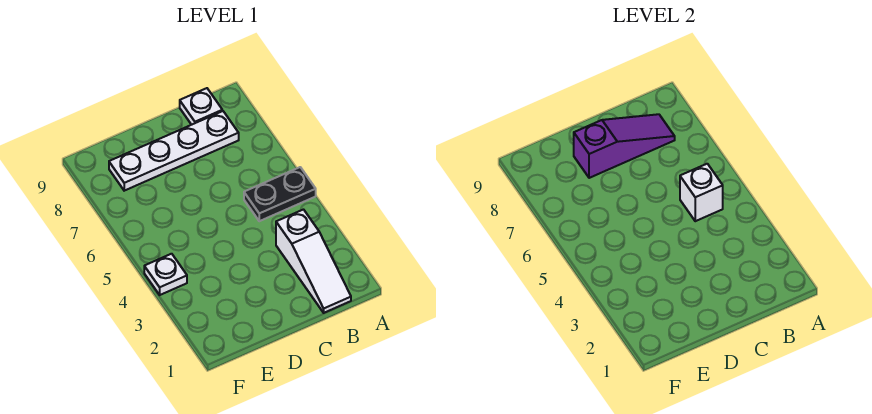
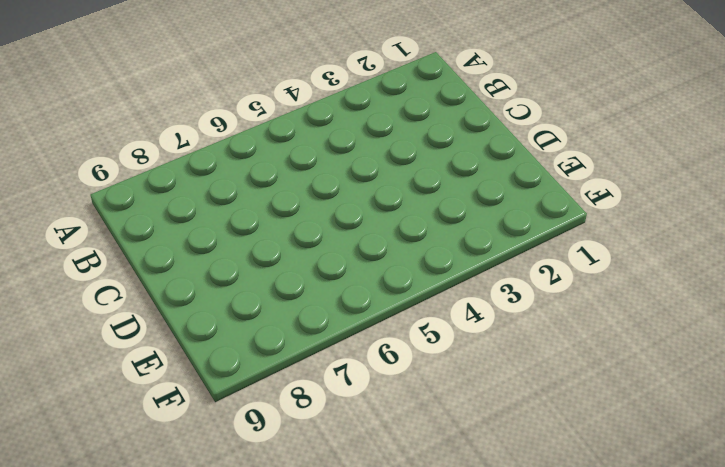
none -> black plate A5:B5 level 1
none -> white slope B1:B3 level 1 top 3

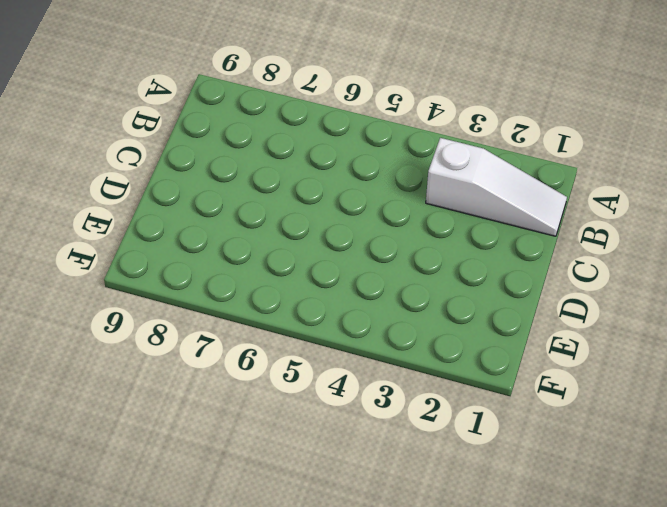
none -> black plate A5:B5 level 1
none -> white plate B8:E8 level 1

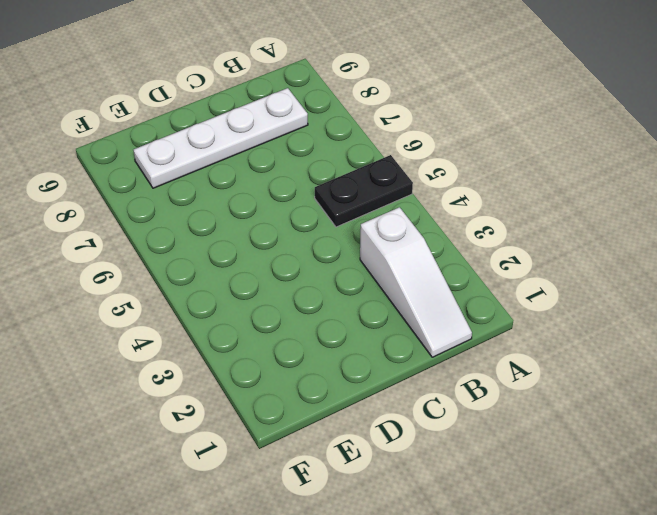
none -> white plate B9 level 1
none -> white plate F4 level 1

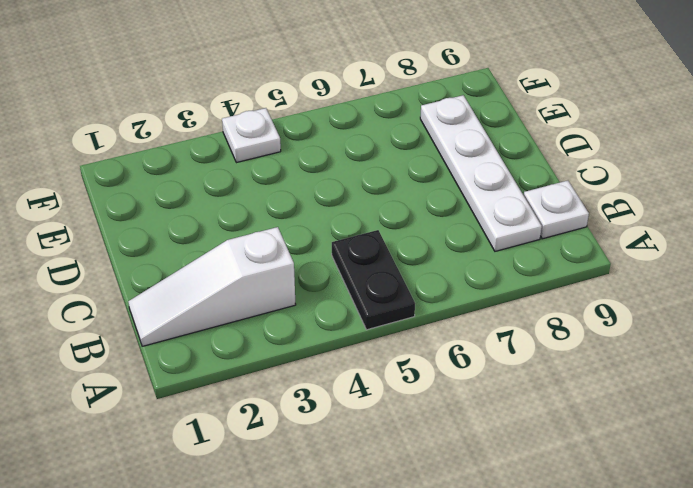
none -> white brick B5 level 2
none -> purple slope B8:D8 level 2 top D

